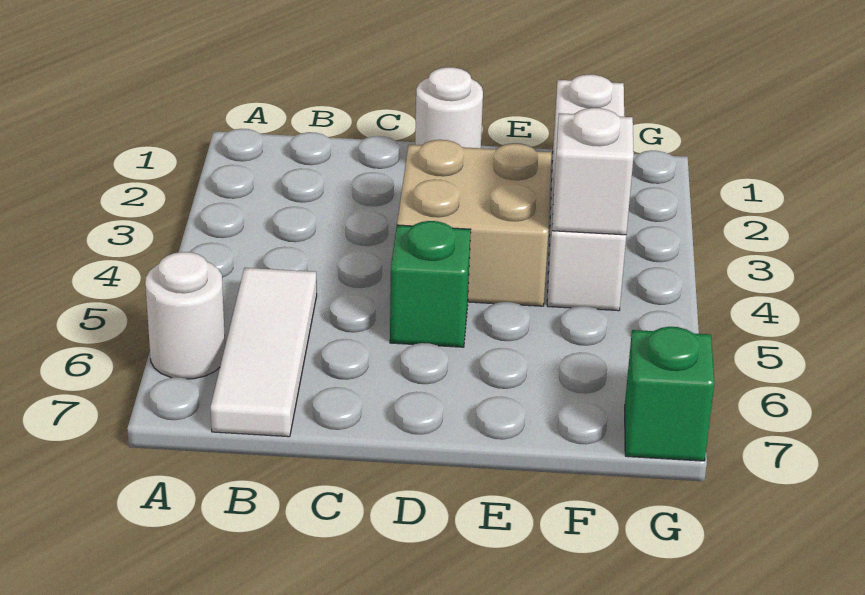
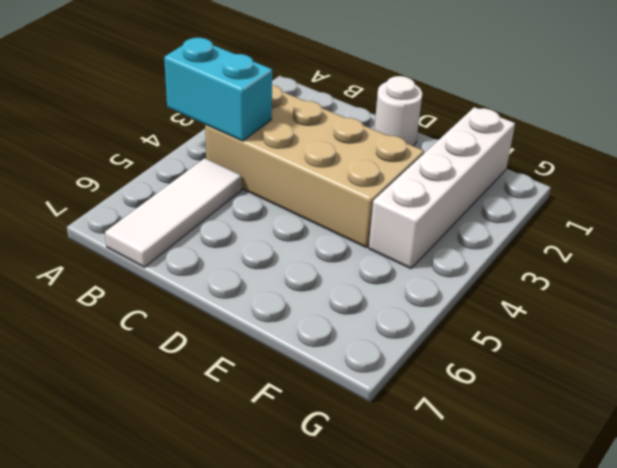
cyan brick A4:B4 level 2 -> none
tan brick B3:E4 level 1 -> tan brick D3:E4 level 1
none -> white round brick A6 level 1
none -> green brick D5 level 1

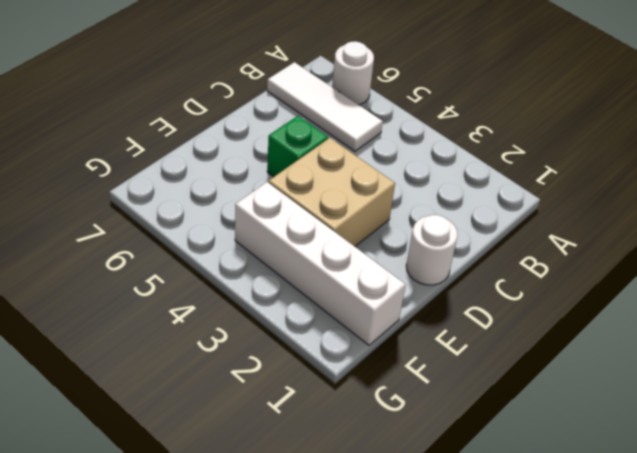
none -> green brick G7 level 1
none -> white brick F4 level 2

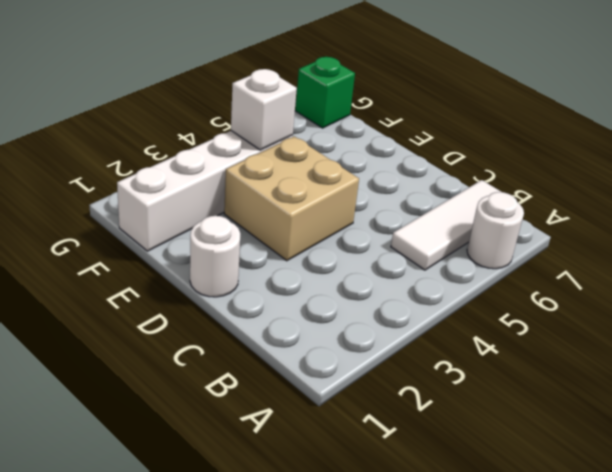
none -> green brick D5 level 1

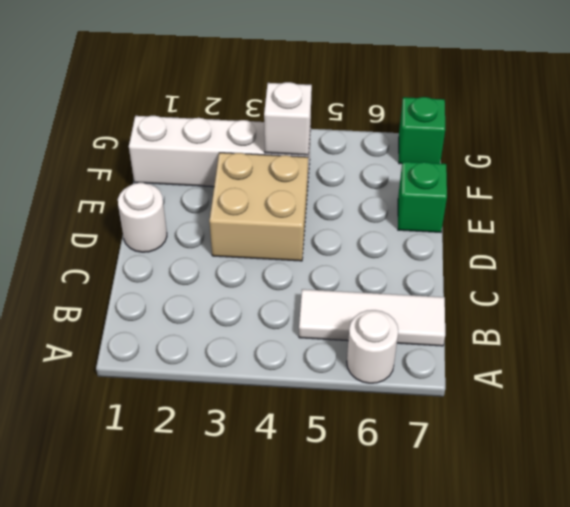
green brick E7 level 1 -> green brick D5 level 1

